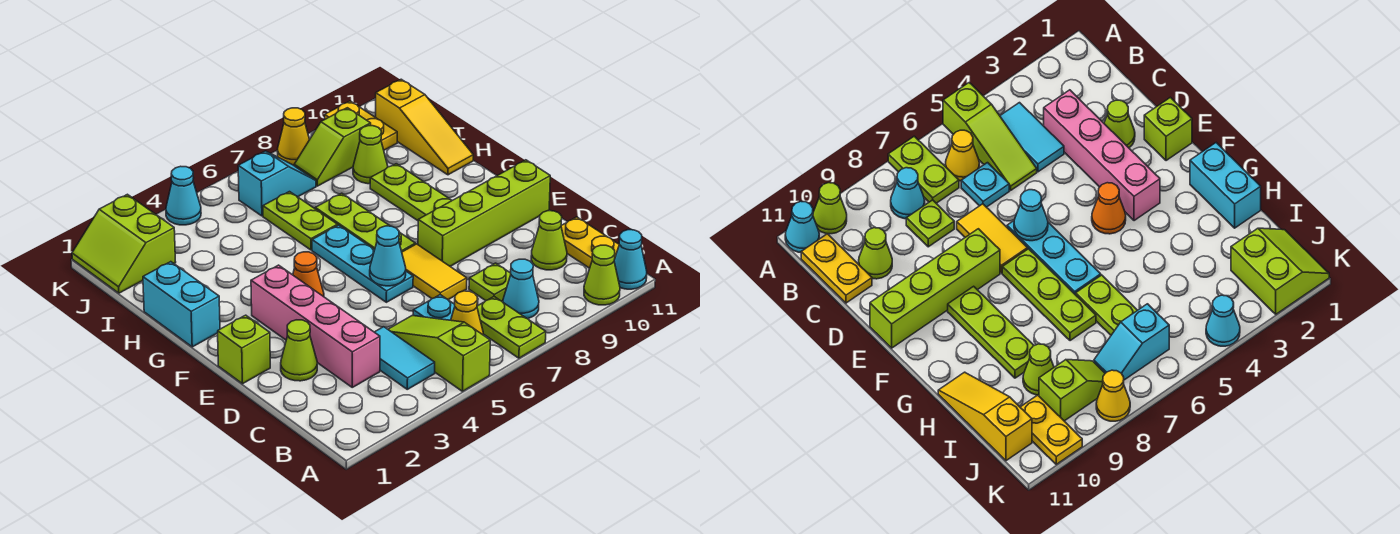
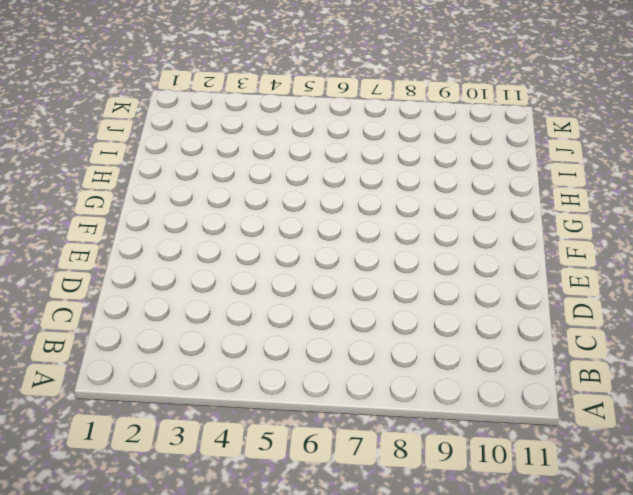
none -> lime slope A5:C5 level 1 top A
none -> lime plate A7:B7 level 1
none -> lime cone A10 level 1
none -> cyan cone A11 level 1

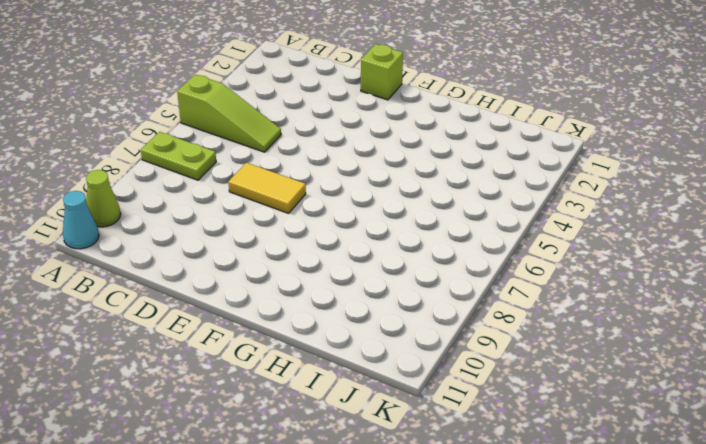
none -> cyan tile B4:C4 level 1
none -> yellow cone B6 level 1
none -> cyan cone B8 level 1
none -> yellow plate B11:C11 level 1

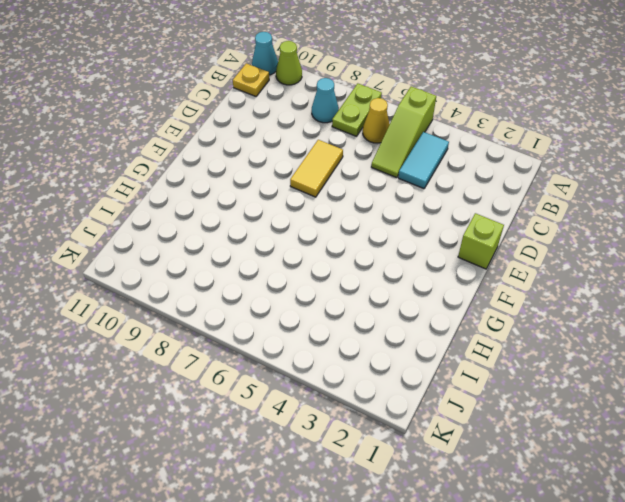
yellow plate B11 level 1 -> yellow plate B11:C11 level 1
none -> pink brick C3:F3 level 1
none -> cyan plate C6 level 1
none -> lime plate C8 level 1
none -> lime cone C10 level 1

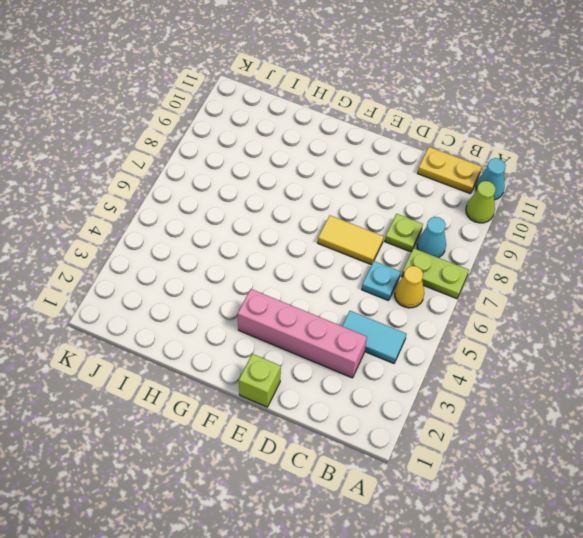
none -> lime slope A5:C5 level 1 top A
none -> lime cone C10 level 1
none -> lime cone D2 level 1
none -> cyan plate E6:G6 level 1

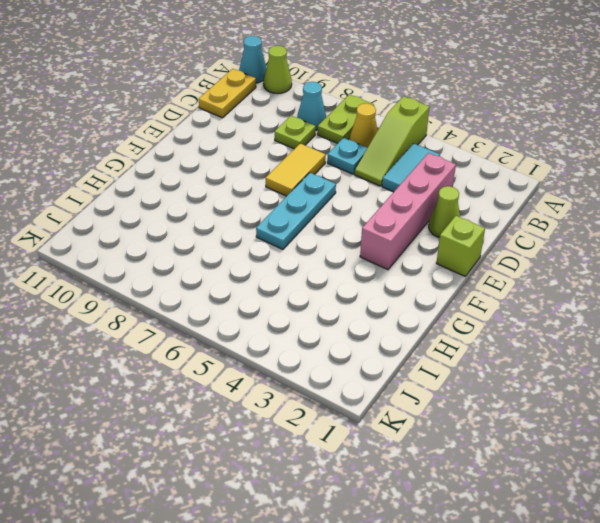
none -> lime cone C10 level 1
none -> lime brick E8:E11 level 1
none -> orange cone F4 level 1
none -> lime plate F7:H7 level 1

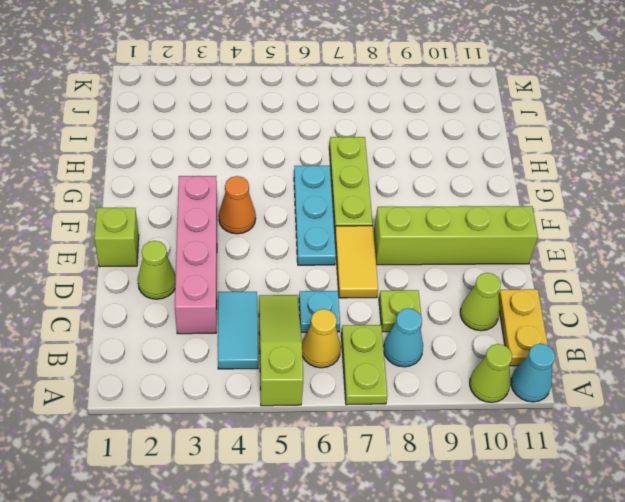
none -> lime plate F9:H9 level 1
none -> cyan brick G1:H1 level 1
none -> lime plate H6:I6 level 1
none -> yellow slope H11:J11 level 1 top J

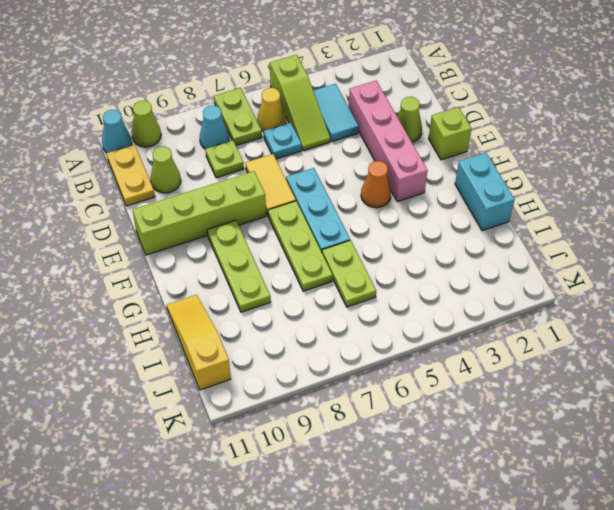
none -> lime cone I9 level 1
none -> lime slope J1:K2 level 1 top 2
none -> cyan slope J6:J7 level 1 top 6
none -> lime slope J8:J9 level 1 top 9

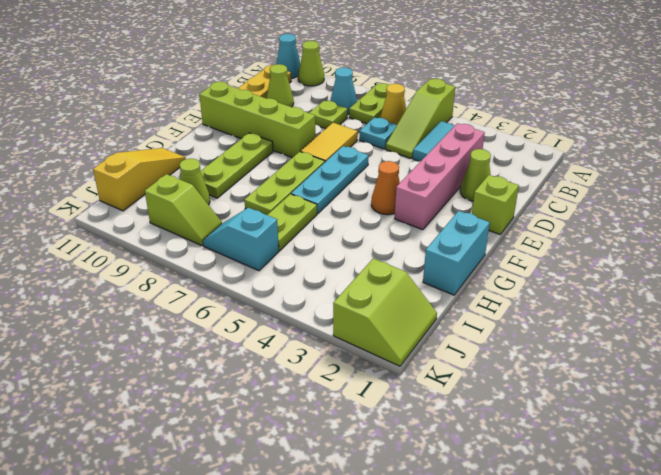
none -> yellow plate J10:K10 level 1
none -> cyan cone K4 level 1
none -> yellow cone K8 level 1
none -> cyan cone E6 level 2

